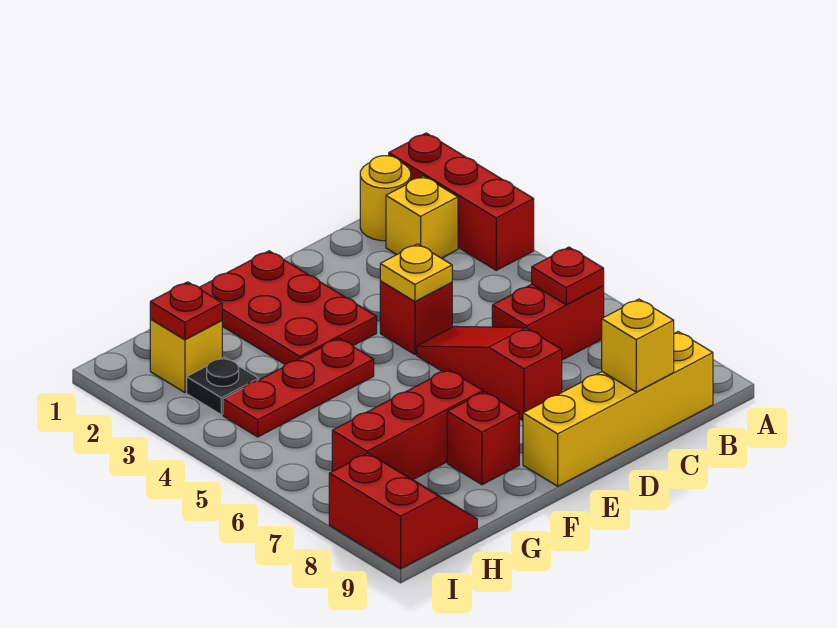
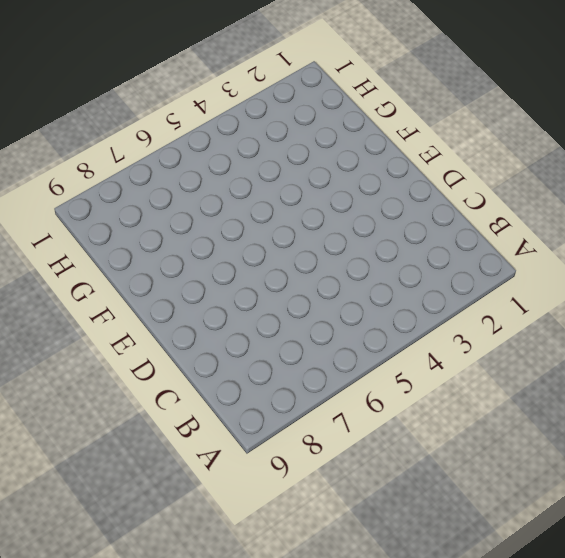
none -> red brick A1:A3 level 1
none -> yellow round brick B1 level 1
none -> yellow brick B2 level 1

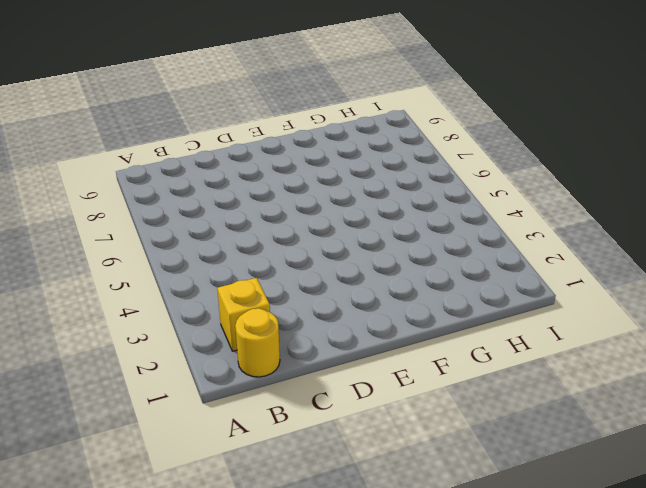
none -> red brick A1:A3 level 1
none -> red brick B6:C6 level 1
none -> yellow brick B9:E9 level 1

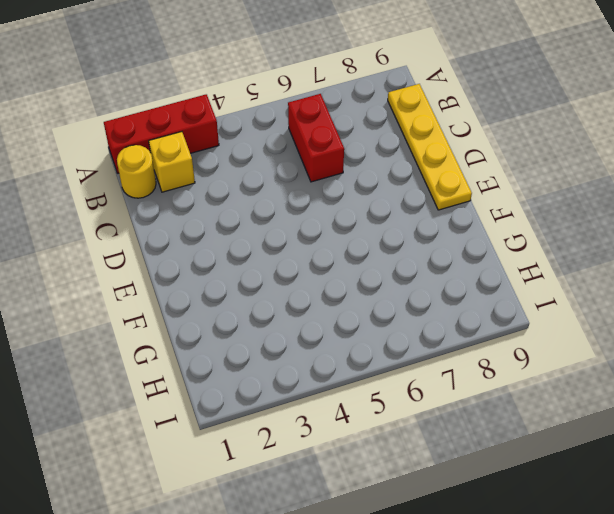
yellow plate B9:E9 level 1 -> yellow brick B9:E9 level 1
none -> red brick D4 level 1
none -> red slope D5:D7 level 1 top 7
none -> red plate E1:F3 level 1

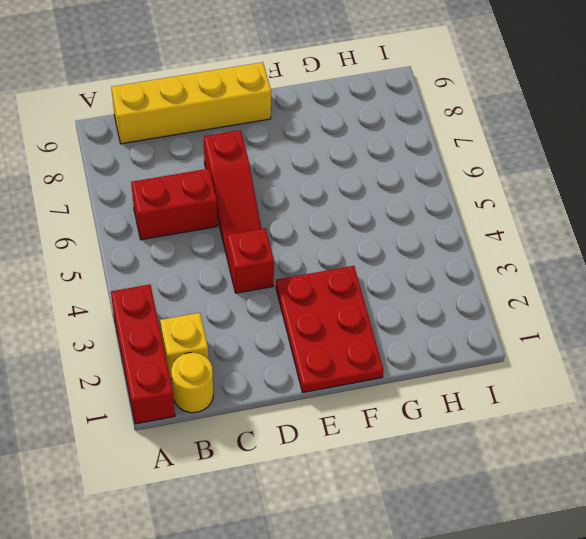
none -> red plate F4:H4 level 1
none -> red brick F7:H7 level 1
none -> red brick F8 level 1

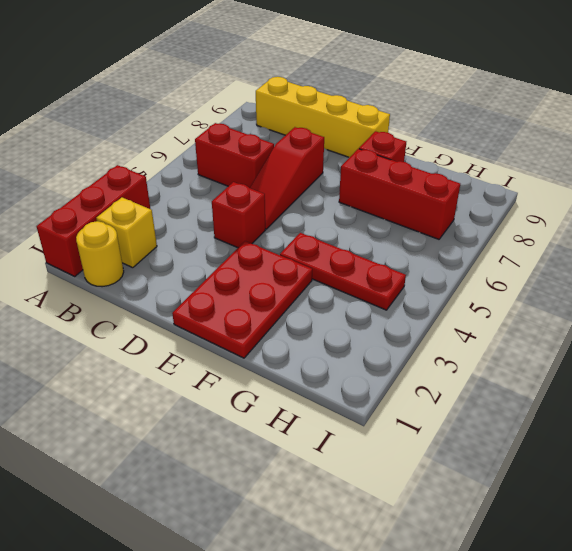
none -> yellow brick H2 level 1
none -> black plate H3 level 1
none -> red slope H8:I9 level 1 top I

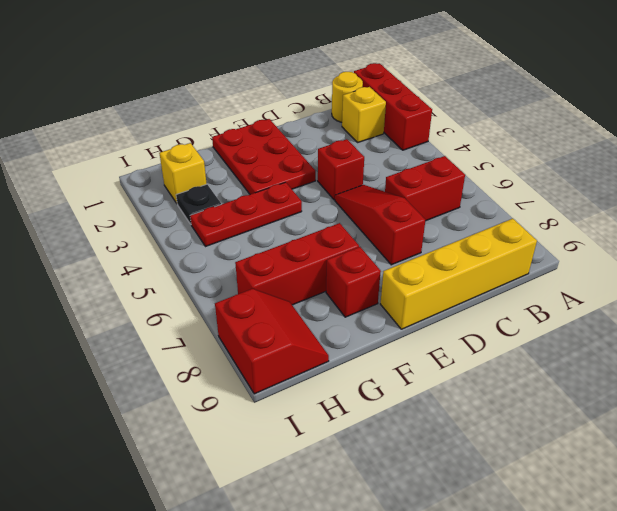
none -> red plate B6 level 2
none -> yellow brick C9 level 2
none -> yellow plate D4 level 2

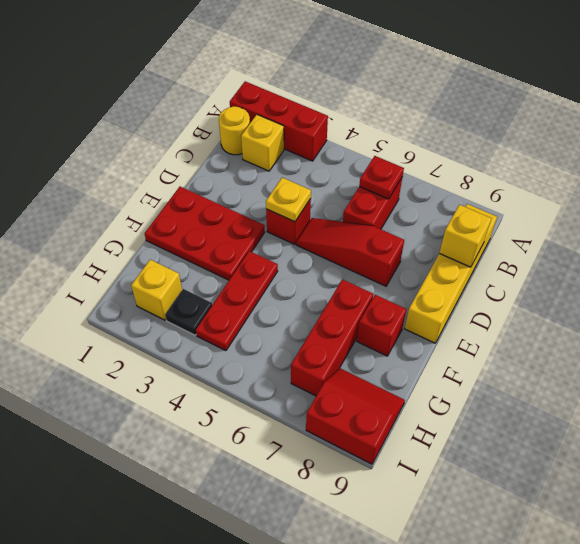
none -> red plate H2 level 2

